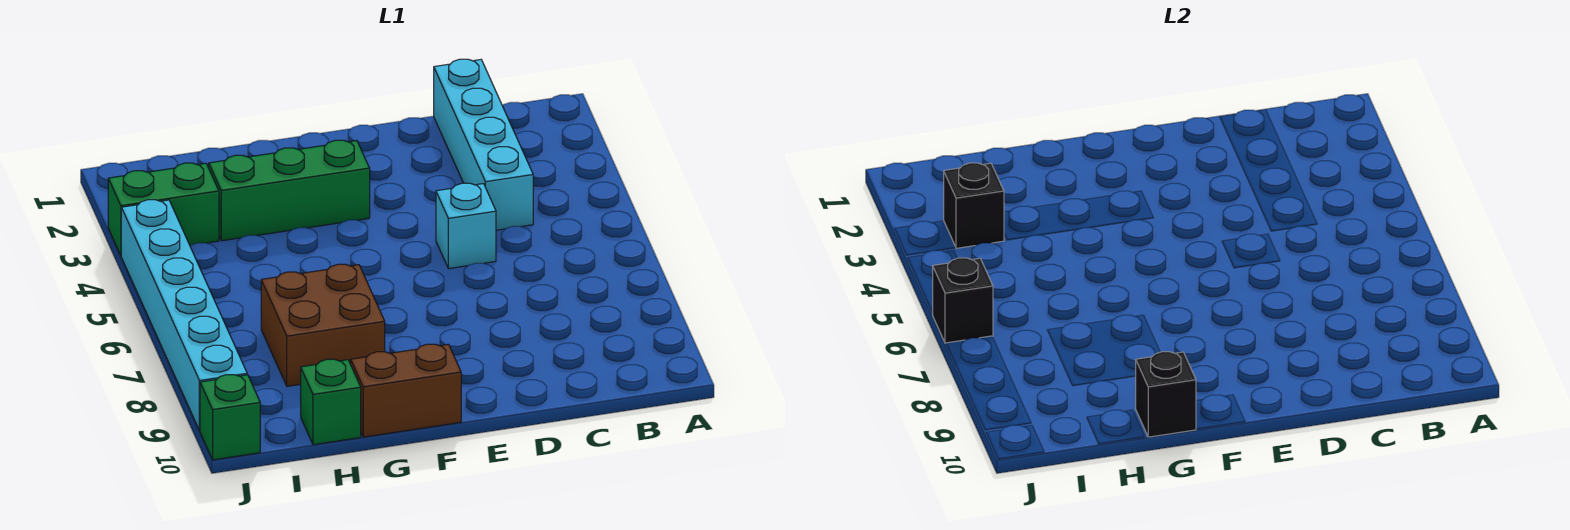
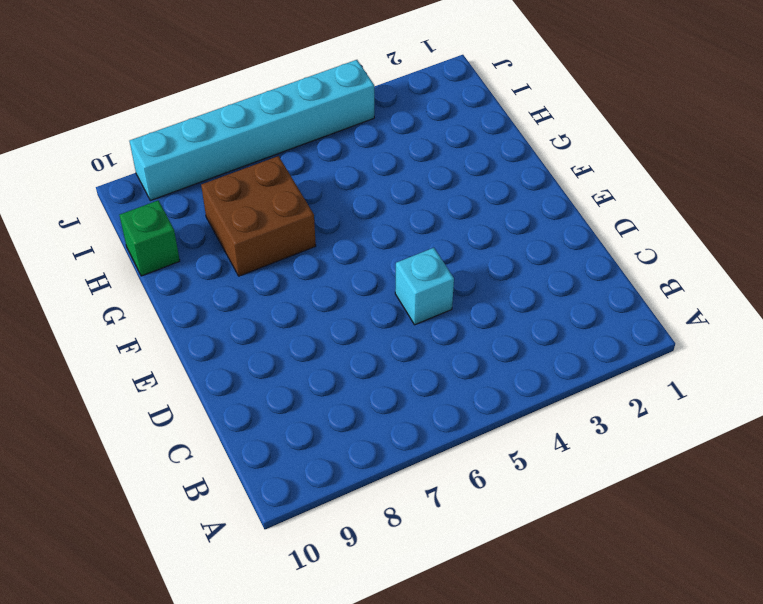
none -> cyan brick C1:C4 level 1
none -> green brick F3:H3 level 1
none -> brown brick F10:G10 level 1

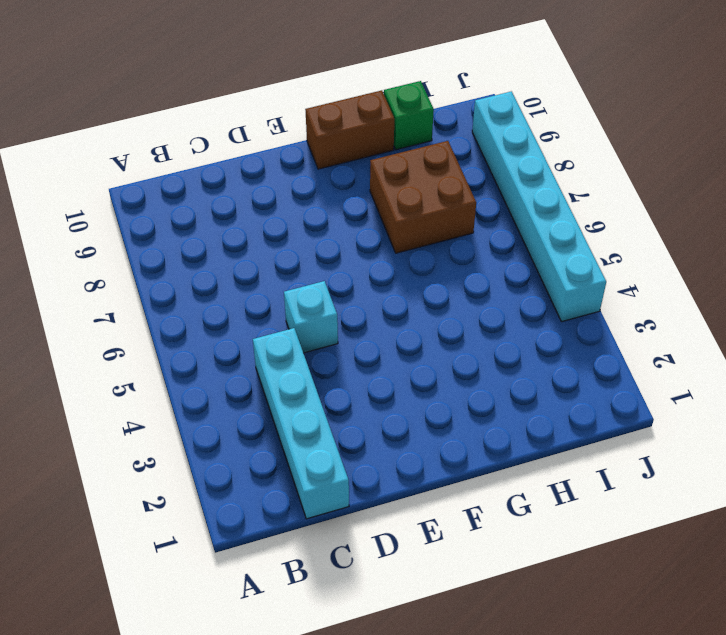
none -> green brick F3:H3 level 1
none -> green brick I3:J3 level 1
none -> green brick J10 level 1

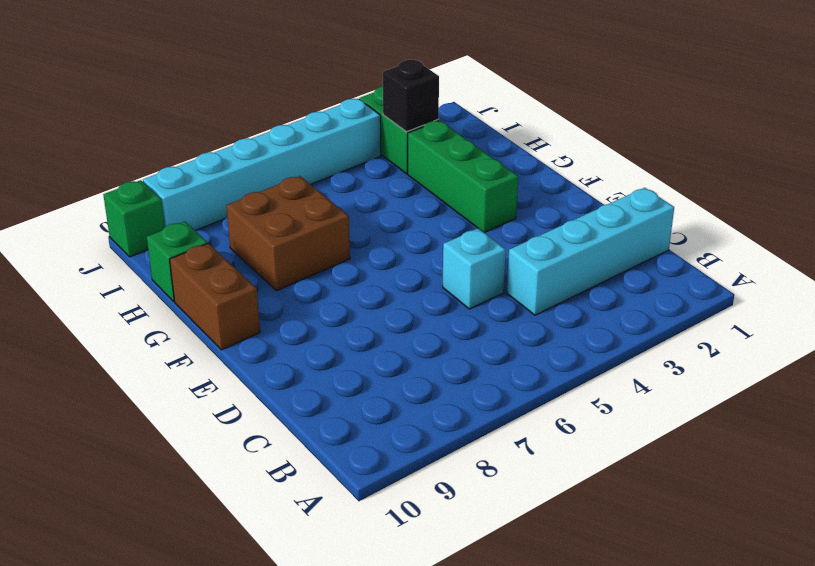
none -> black brick G10 level 2
none -> black brick J6 level 2

